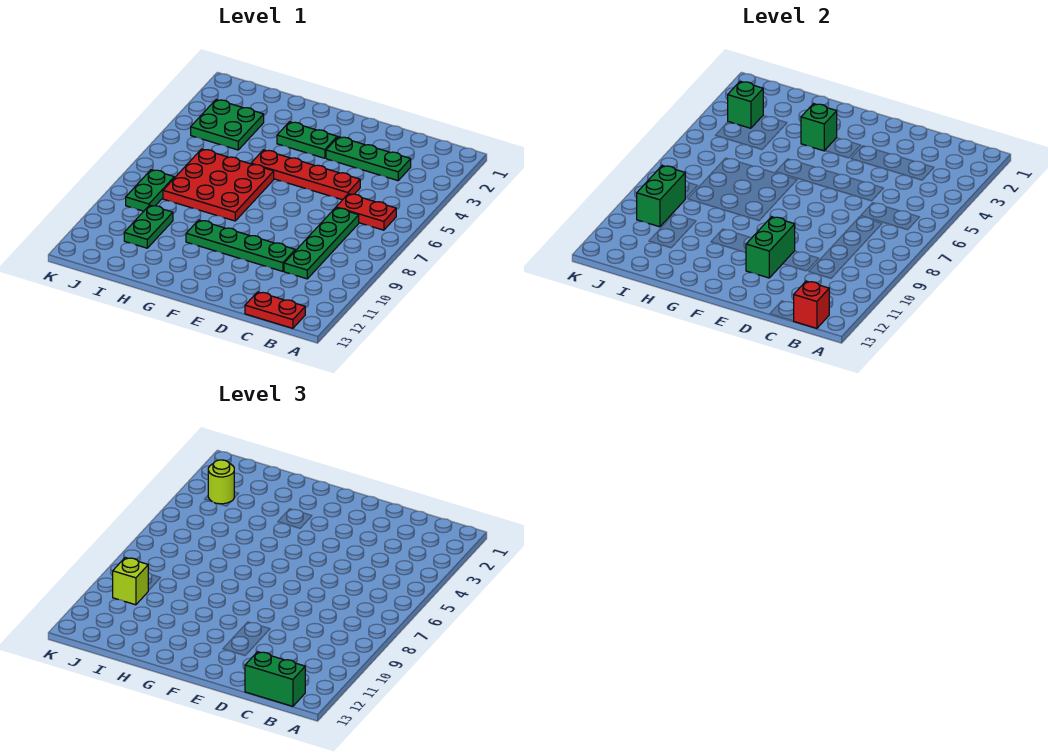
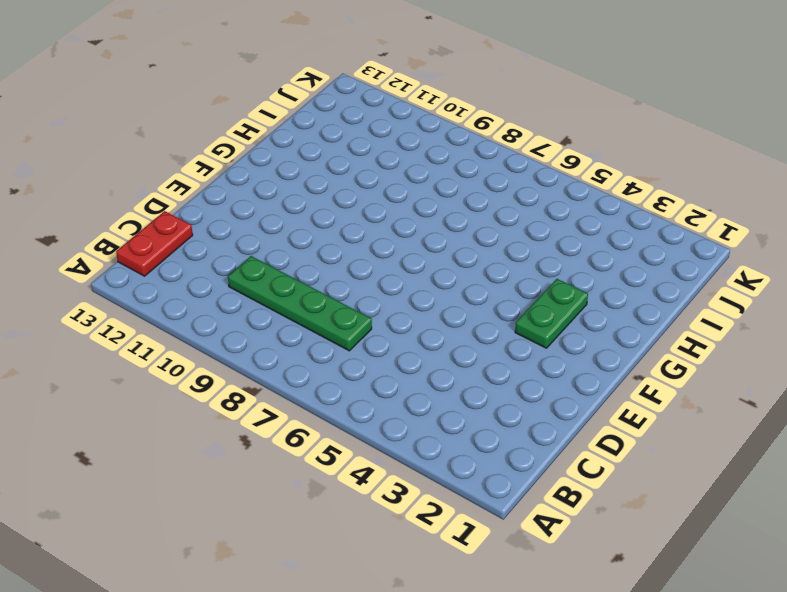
none -> red plate B6:C6 level 1
none -> green plate C3:E3 level 1
none -> red plate D5:G5 level 1

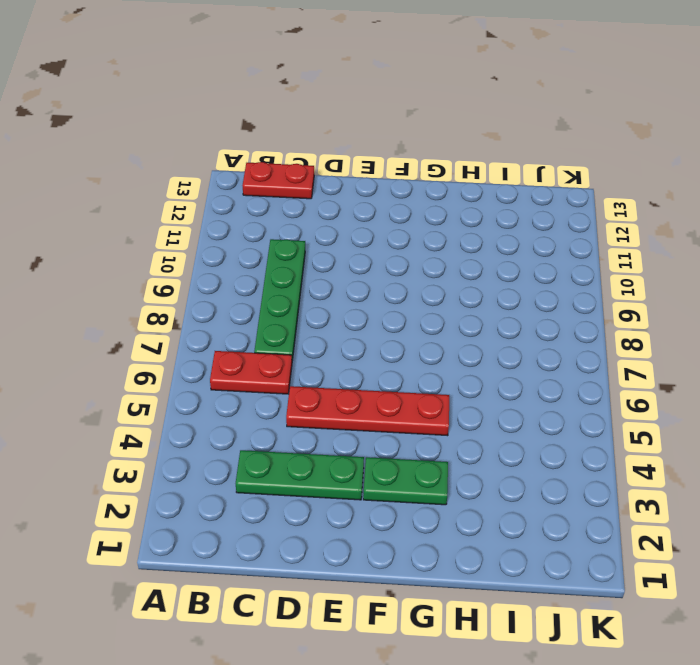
none -> green plate D10:G10 level 1
none -> red plate G6:I8 level 1
none -> green plate I3:J4 level 1

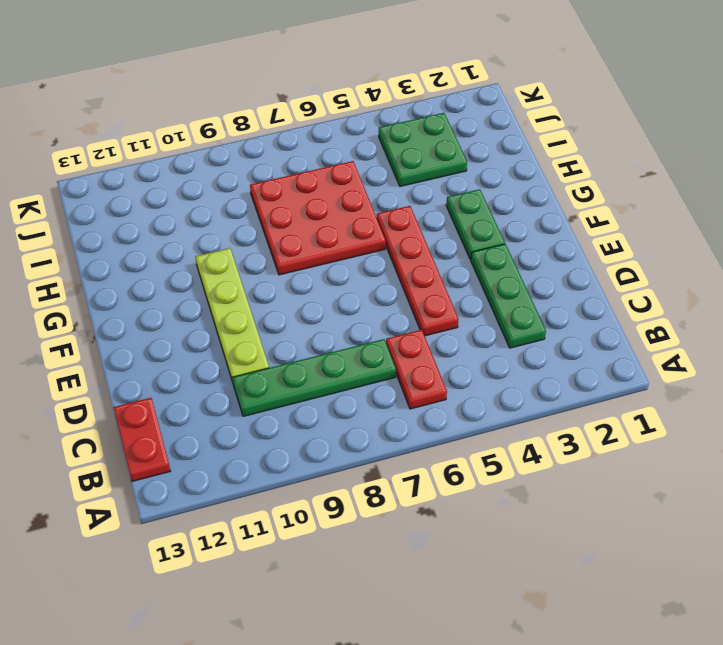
lime plate D10:G10 level 1 -> green plate D10:G10 level 1
none -> green plate I10:I11 level 1
none -> green plate J8:J9 level 1
none -> red brick B13 level 2

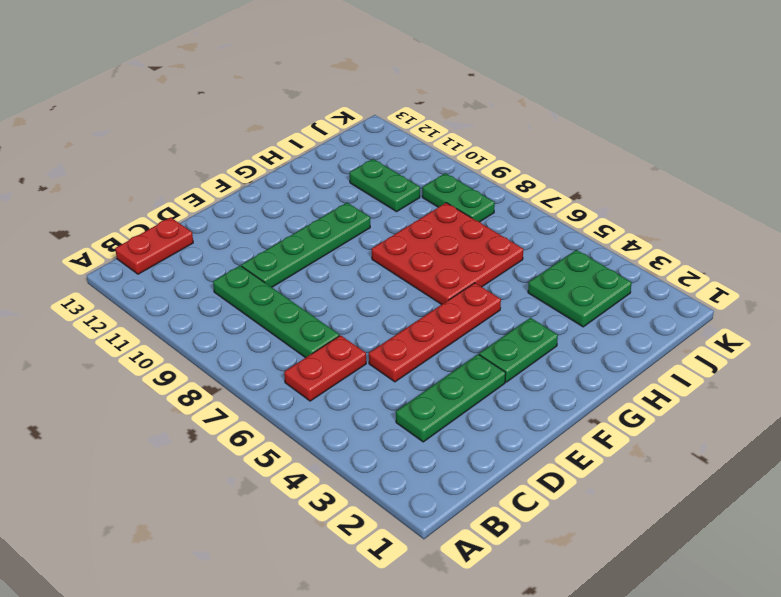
none -> red brick B13 level 2
none -> green brick E10:E11 level 2
none -> green brick G3 level 2

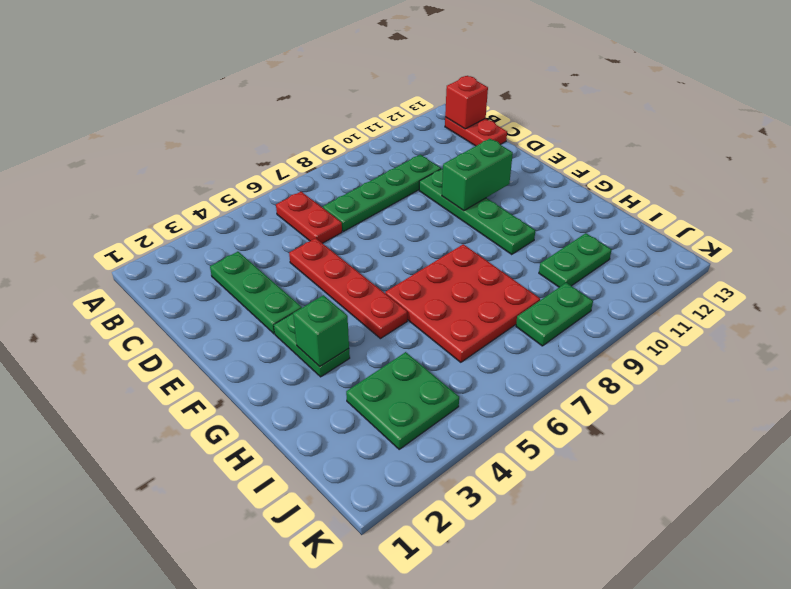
none -> green brick J3 level 2
none -> green brick J9:J10 level 2
none -> green brick B13:C13 level 3

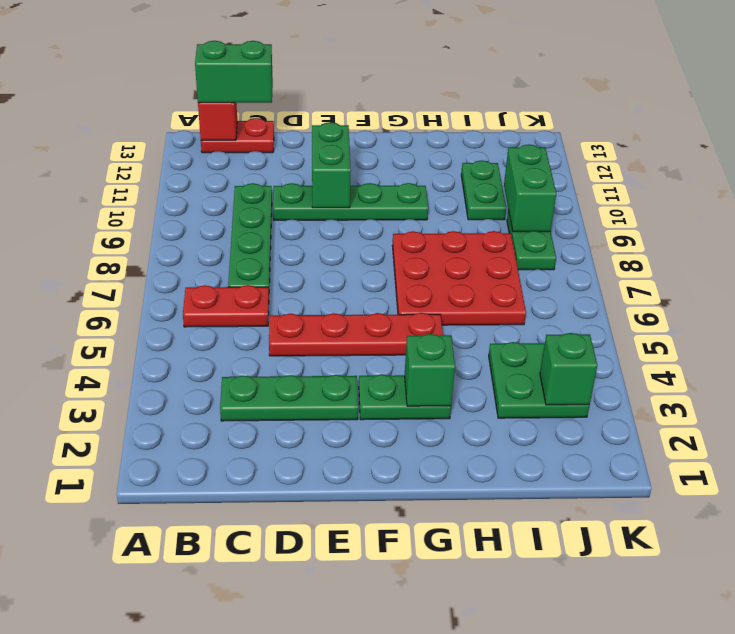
none -> lime round brick J3 level 3
none -> lime brick J10 level 3

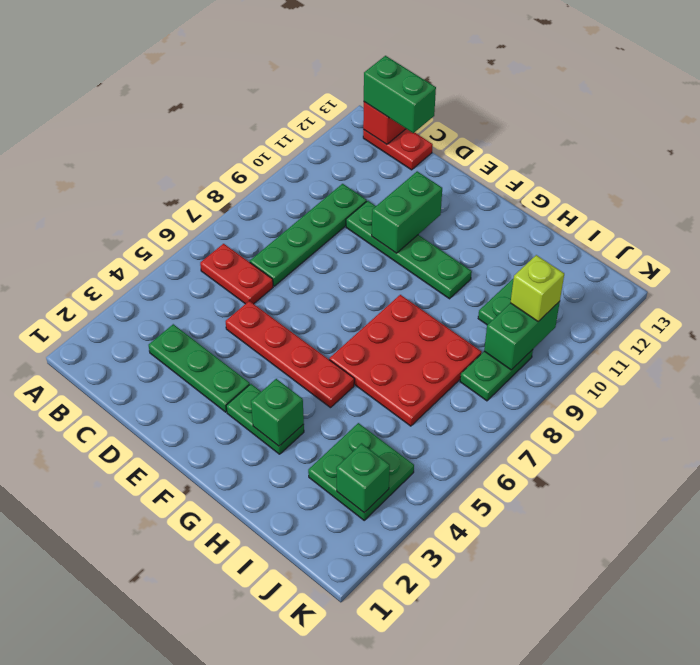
none -> lime round brick J3 level 3

